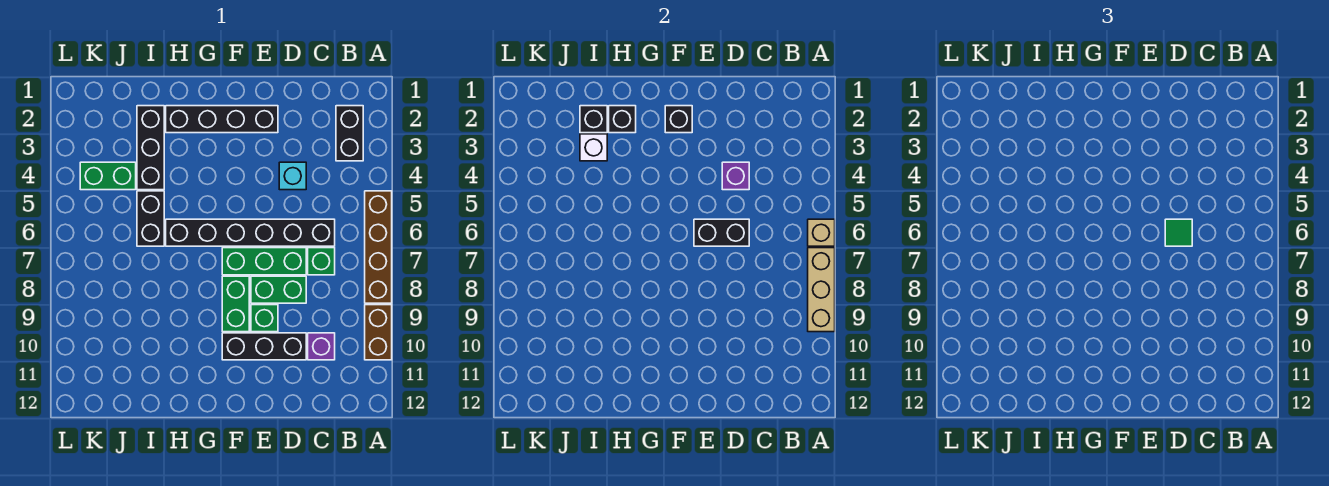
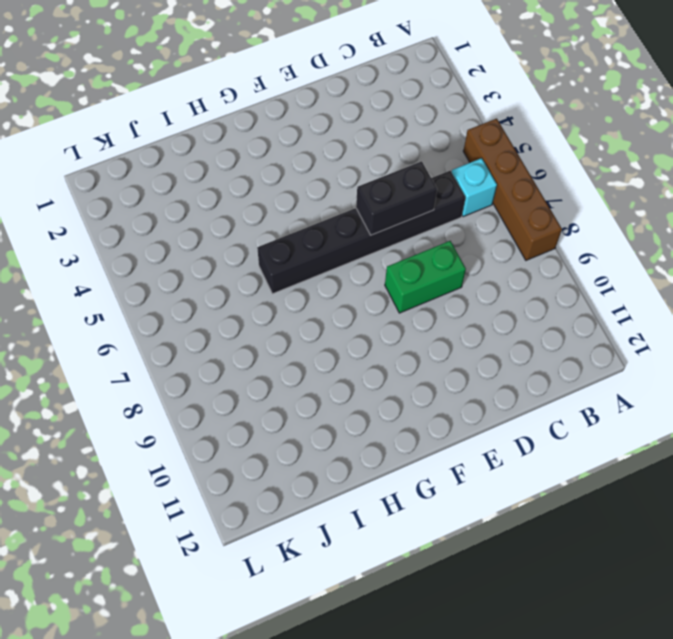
cyan brick B6 level 1 -> cyan brick D4 level 1
none -> brown brick A9:A10 level 1
none -> black brick B2:B3 level 1
none -> green brick C7 level 1

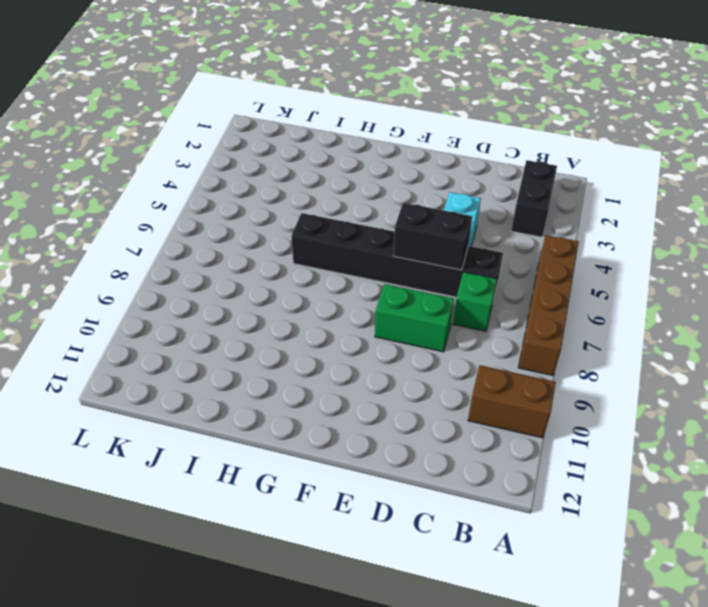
brown brick A10:B10 level 1 -> brown brick A9:A10 level 1
none -> purple brick C10 level 1
none -> green brick D7:F7 level 1
none -> black brick D10:F10 level 1

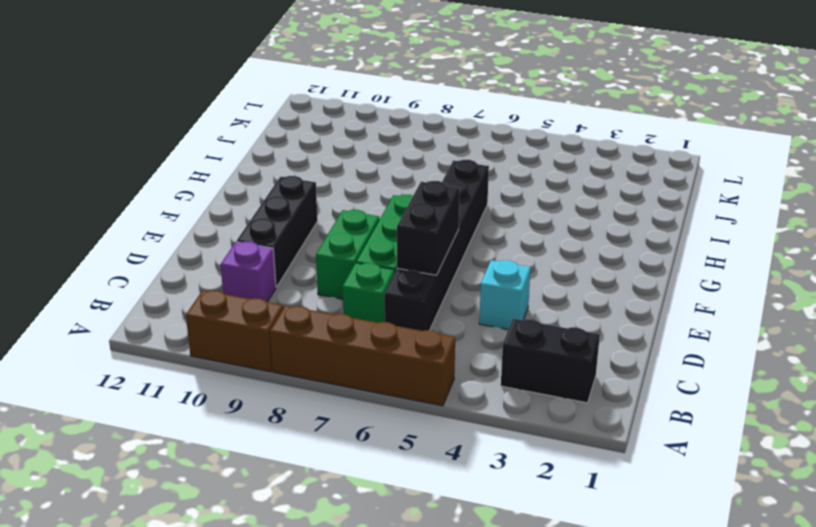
none -> black brick E2:H2 level 1
none -> green brick E9 level 1
none -> green brick F8:F9 level 1

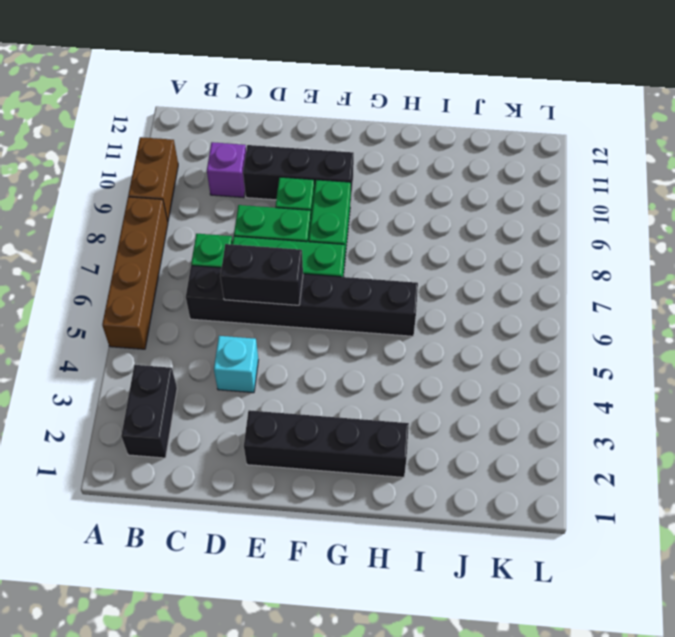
none -> black brick I2:I4 level 1
none -> black brick I5:I6 level 1
none -> green brick J4:K4 level 1

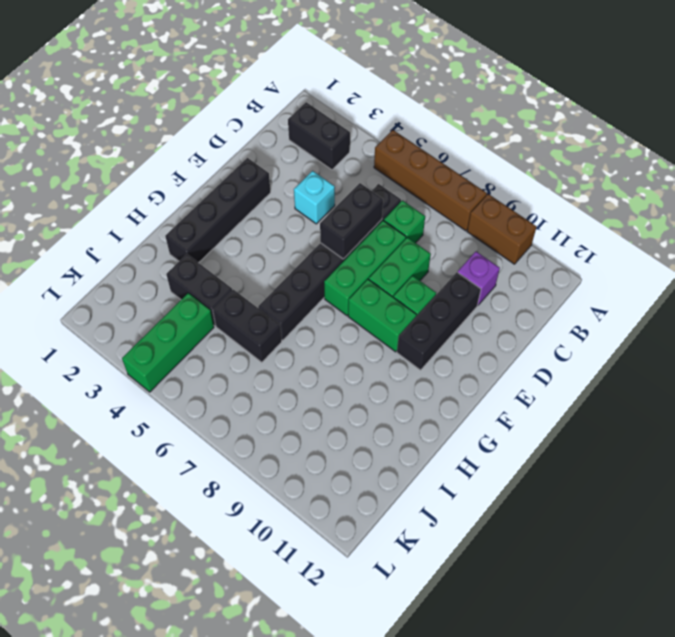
black brick I3:I4 level 1 -> black brick I2:I4 level 1
green brick J4:L4 level 1 -> green brick J4:K4 level 1
none -> tan brick A6 level 2
none -> tan brick A7:A9 level 2
none -> purple brick D4 level 2

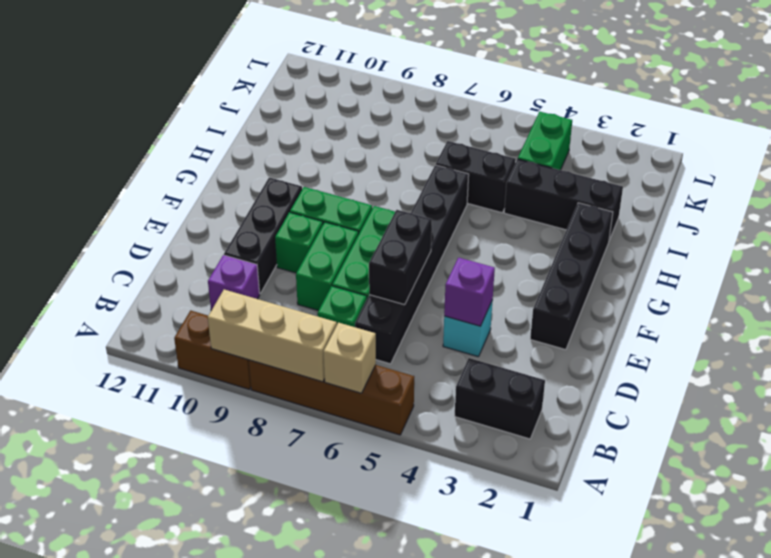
none -> black brick F2 level 2
none -> black brick H2 level 2
none -> black brick I2 level 2

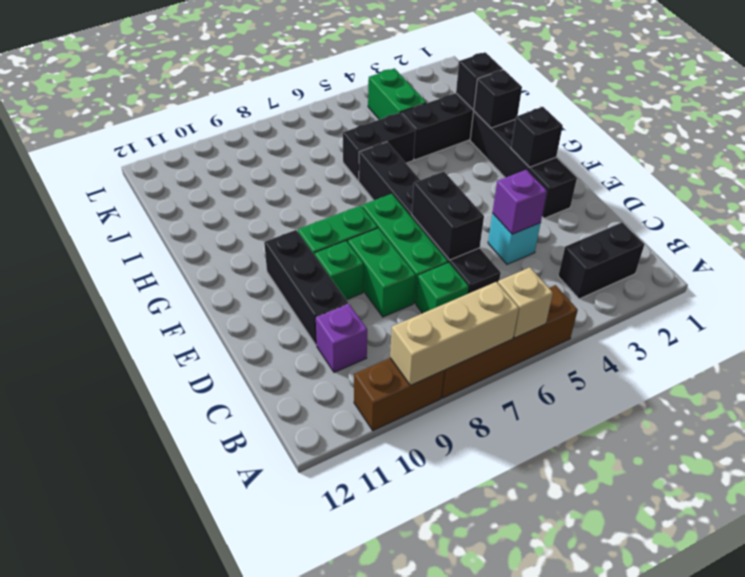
none -> white brick I3 level 2
none -> green tile D6 level 3

